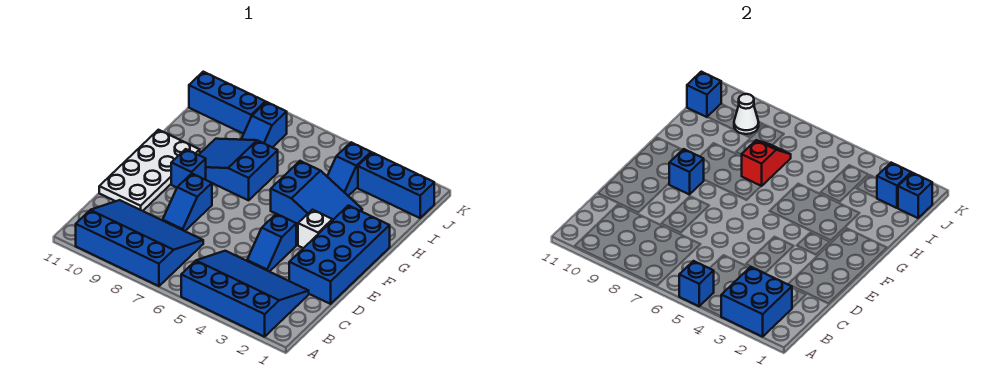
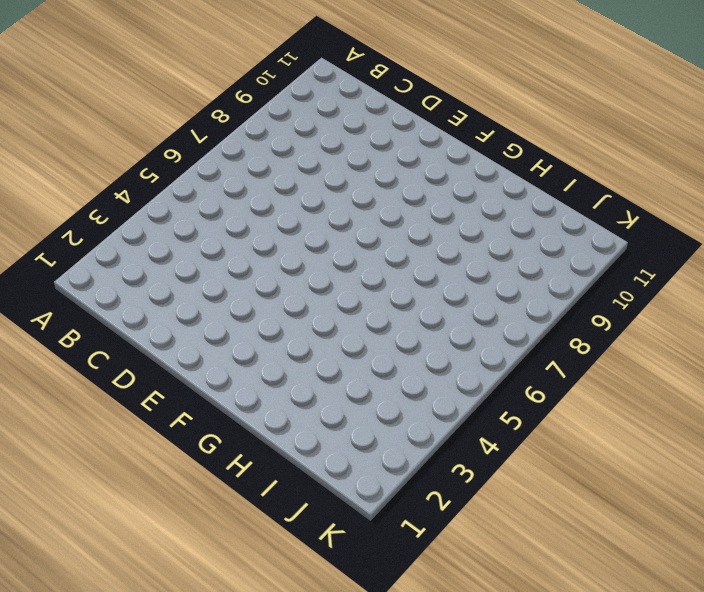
none -> blue slope A2:C5 level 1 top A
none -> blue slope A7:C10 level 1 top A
none -> blue brick D1:G2 level 1

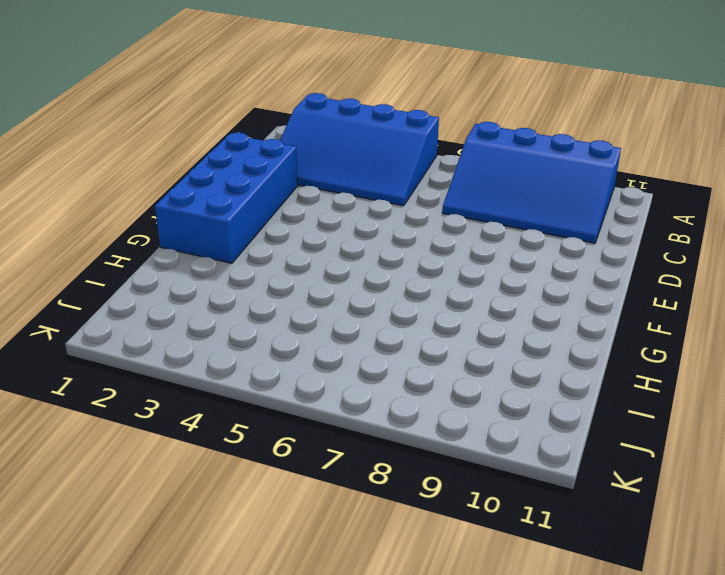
none -> blue slope D4:E4 level 1 top E
none -> blue slope D8:E8 level 1 top E
none -> white plate D10:G11 level 1

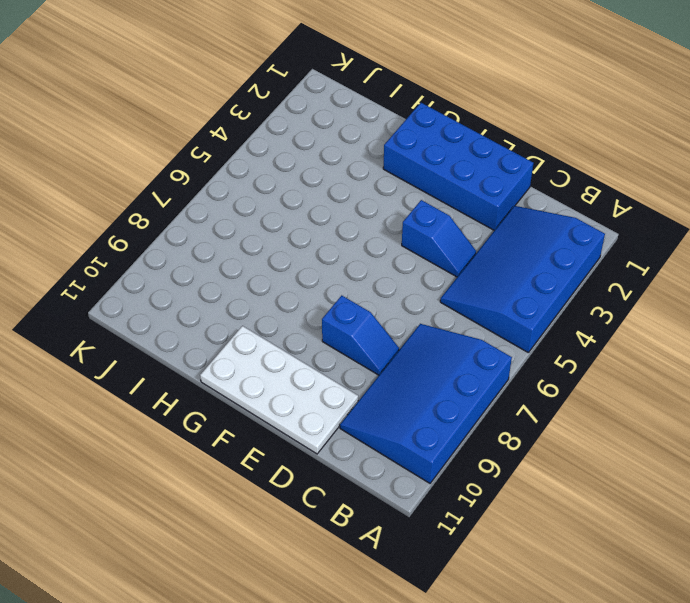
none -> white brick F3 level 1
none -> blue brick F9 level 1
none -> blue slope G3:H5 level 1 top 5

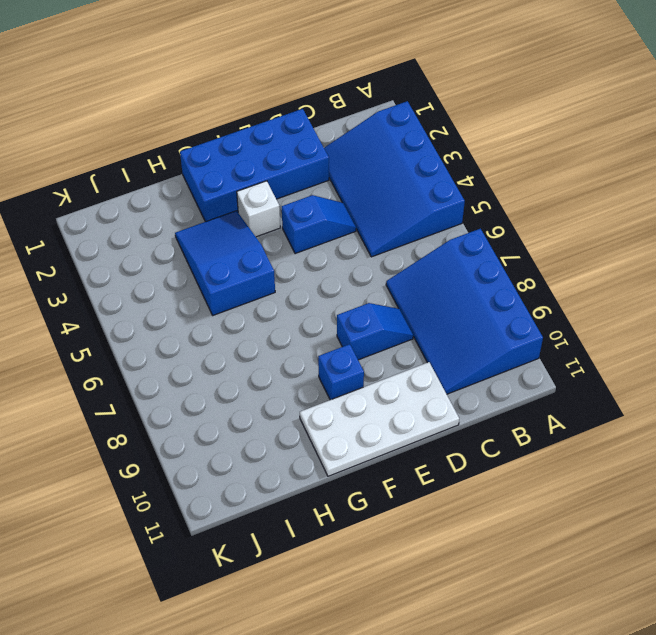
none -> blue slope G7:H9 level 1 top 7
none -> blue slope I4:J4 level 1 top J
none -> blue slope I8:J8 level 1 top J

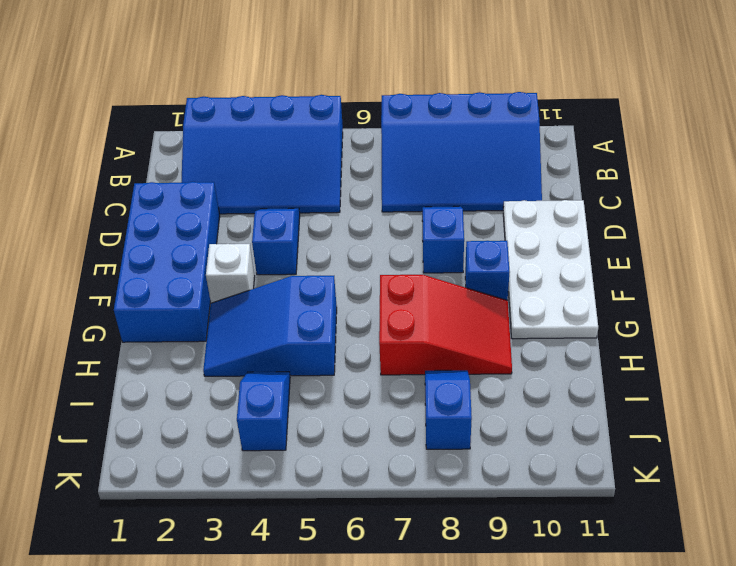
red slope G7:H9 level 1 top 7 -> blue slope G7:H9 level 1 top 7
none -> blue brick J1:J3 level 1
none -> blue brick J9:J11 level 1
none -> blue brick A2:B3 level 2

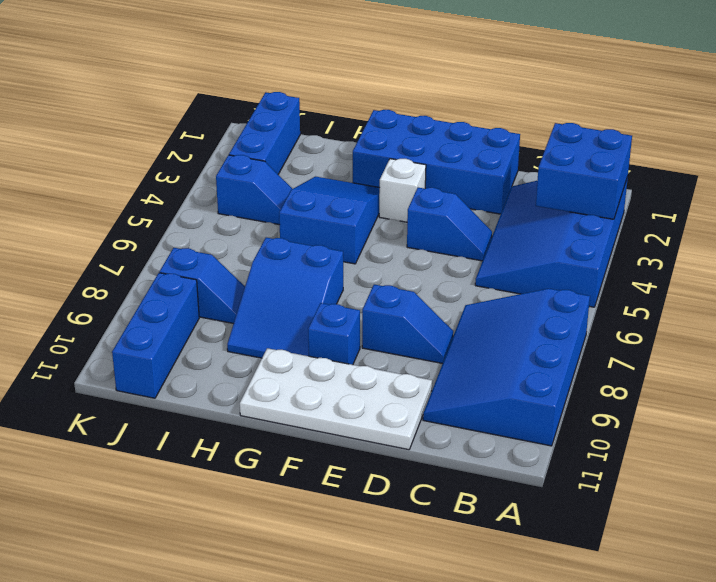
none -> blue brick A5 level 2
none -> blue brick F9 level 2
none -> red slope H7:I7 level 2 top H

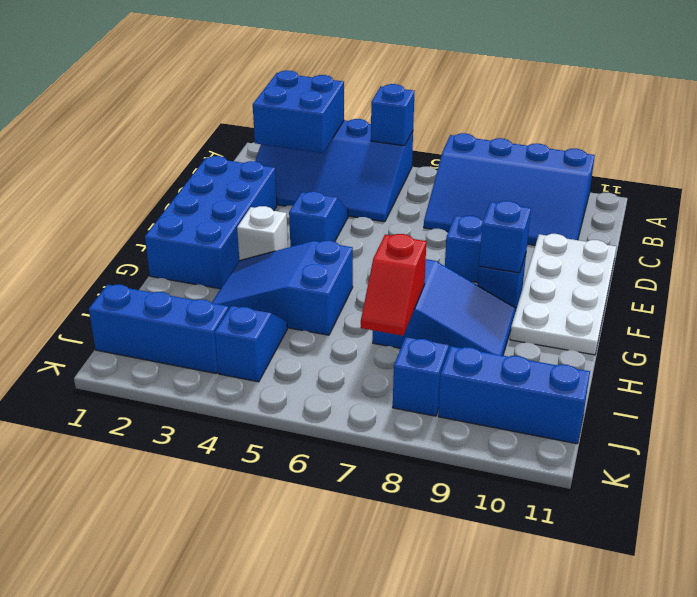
none -> blue brick J1 level 2
none -> blue brick J2 level 2
none -> white cone J9 level 2

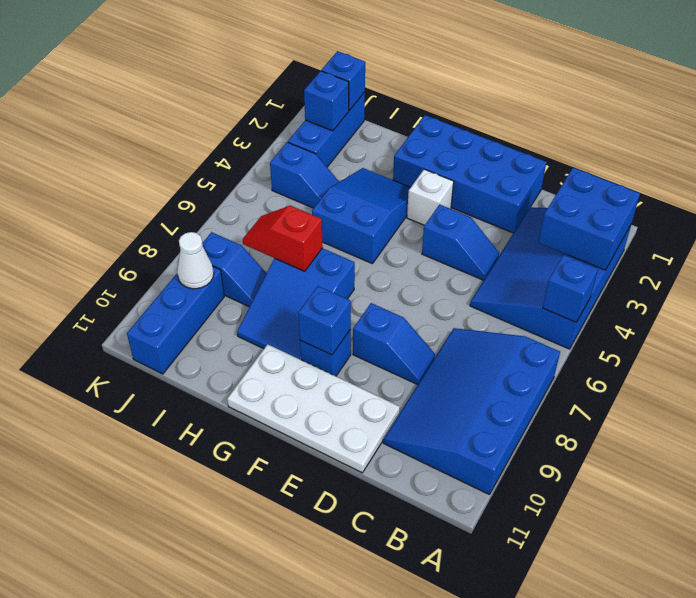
none -> blue brick J11 level 2

